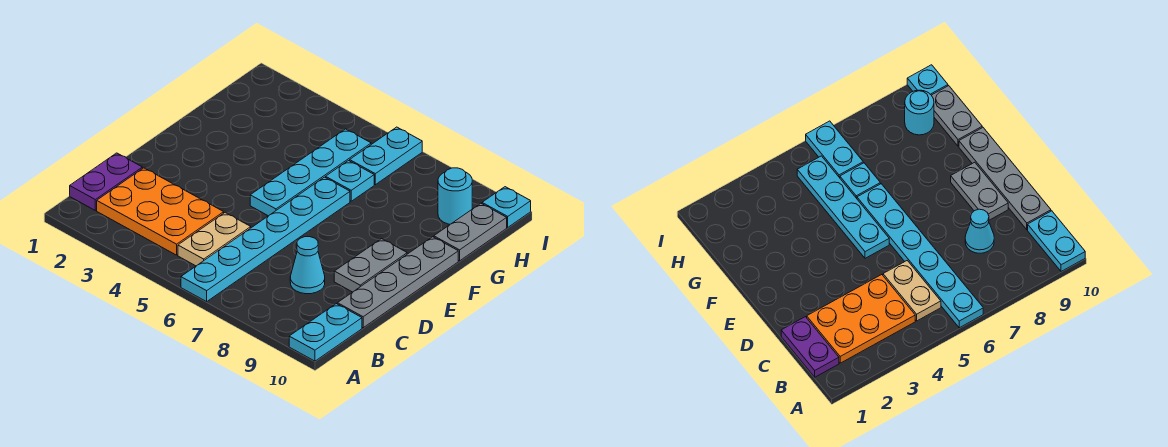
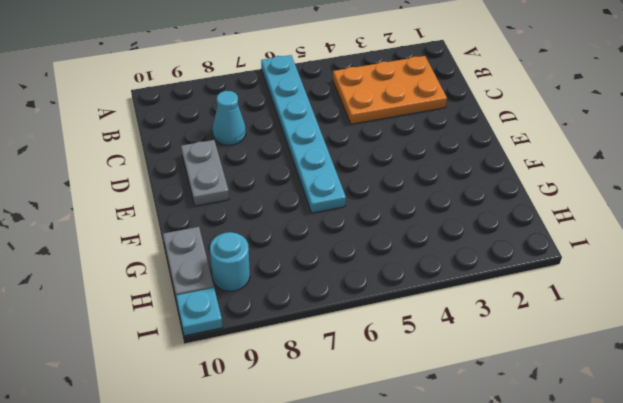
none -> cyan plate A10:B10 level 1
none -> purple plate B1:C1 level 1
none -> tan plate B5:C5 level 1

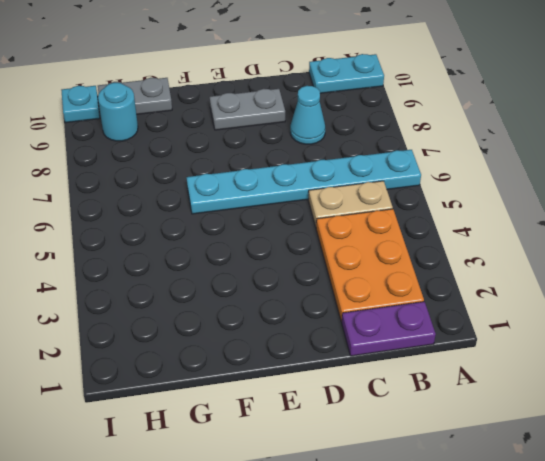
none -> grey plate C10:F10 level 1
none -> cyan plate E5:H5 level 1
none -> cyan plate G6 level 1

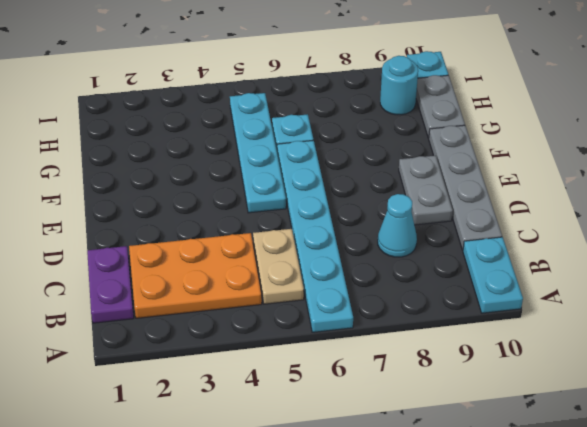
none -> cyan plate H6:I6 level 1

